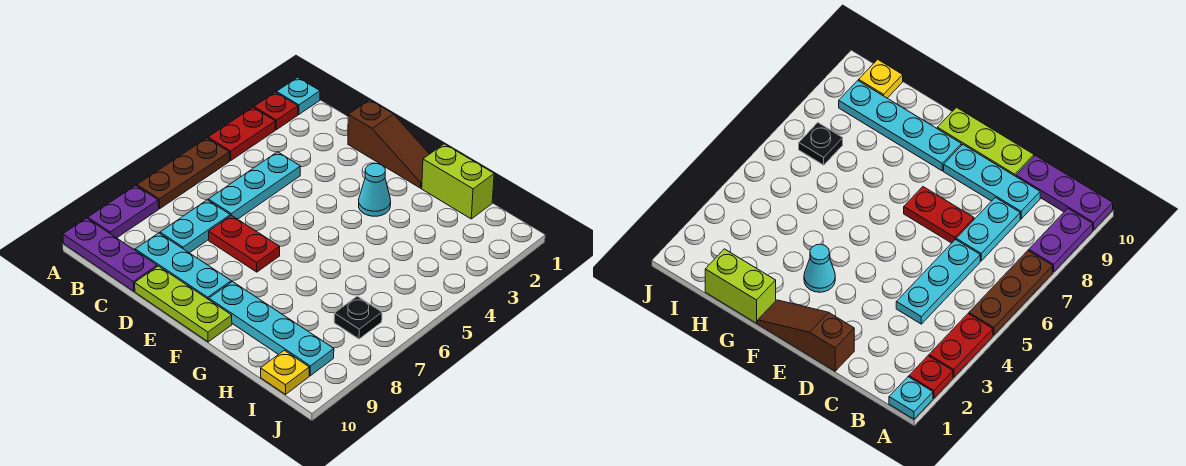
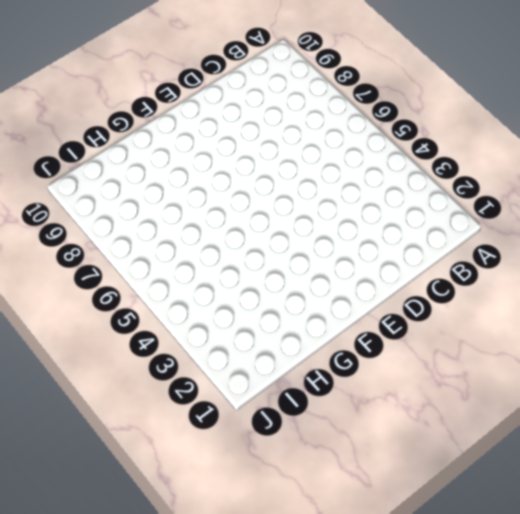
none -> cyan plate A1 level 1
none -> red plate A2 level 1
none -> red plate A3:A4 level 1

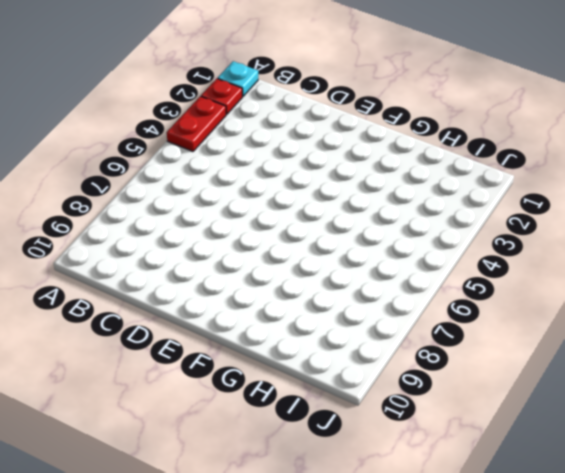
none -> brown plate A5:A7 level 1
none -> purple plate A8:A9 level 1
none -> purple plate A10:C10 level 1

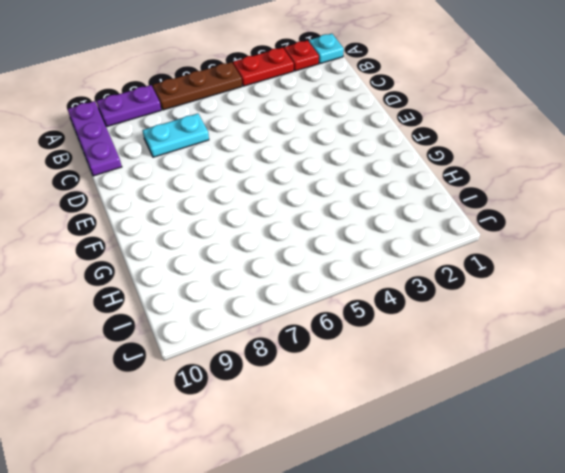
none -> cyan plate C4:C6 level 1
none -> cyan plate C9:E9 level 1
none -> brown slope D1:F1 level 1 top D

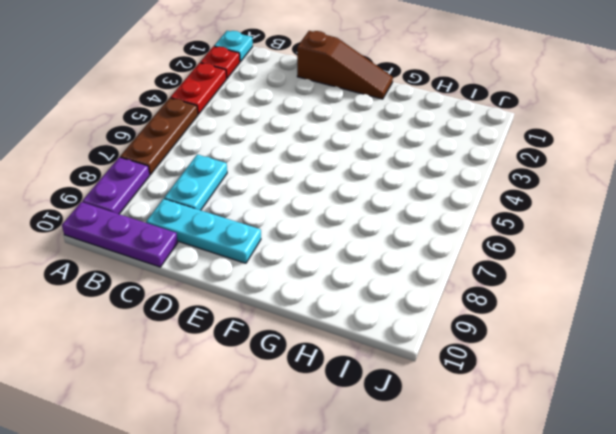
none -> cyan plate C4:C6 level 1
none -> red plate D7:E7 level 1
none -> lime plate D10:F10 level 1

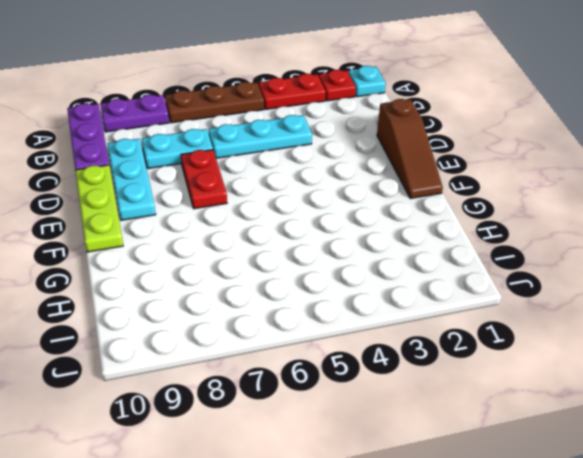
none -> cyan cone F3 level 1
none -> cyan plate F9:I9 level 1
none -> lime brick G1:H1 level 1

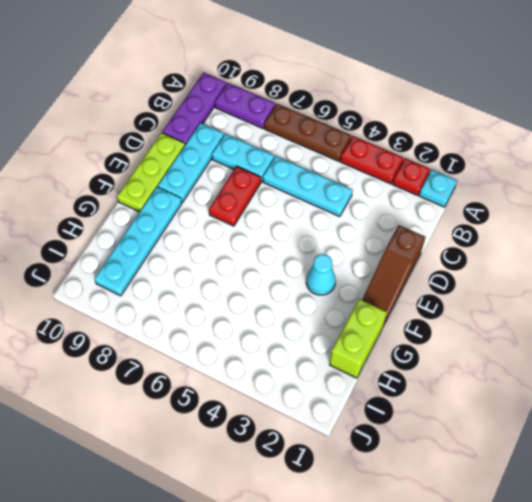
none -> black plate I7 level 1
none -> yellow plate I10 level 1

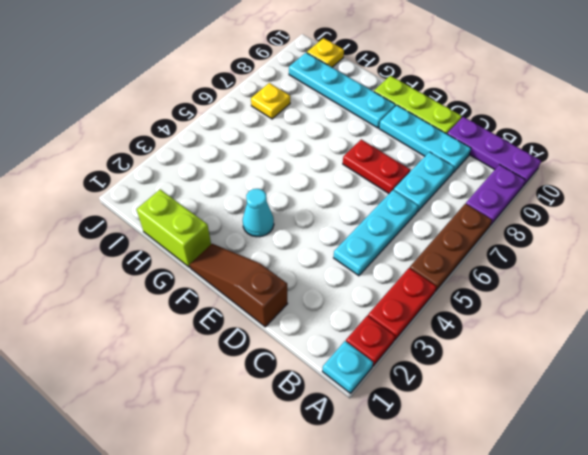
yellow plate I7 level 1 -> black plate I7 level 1

